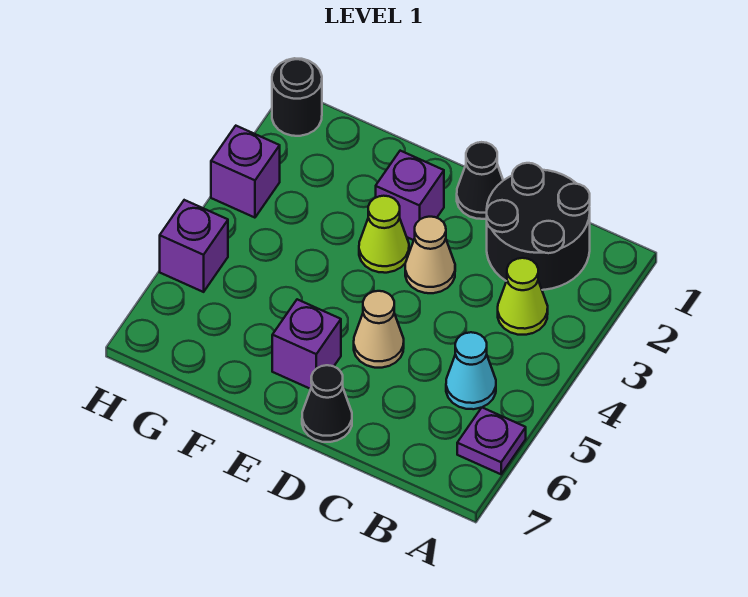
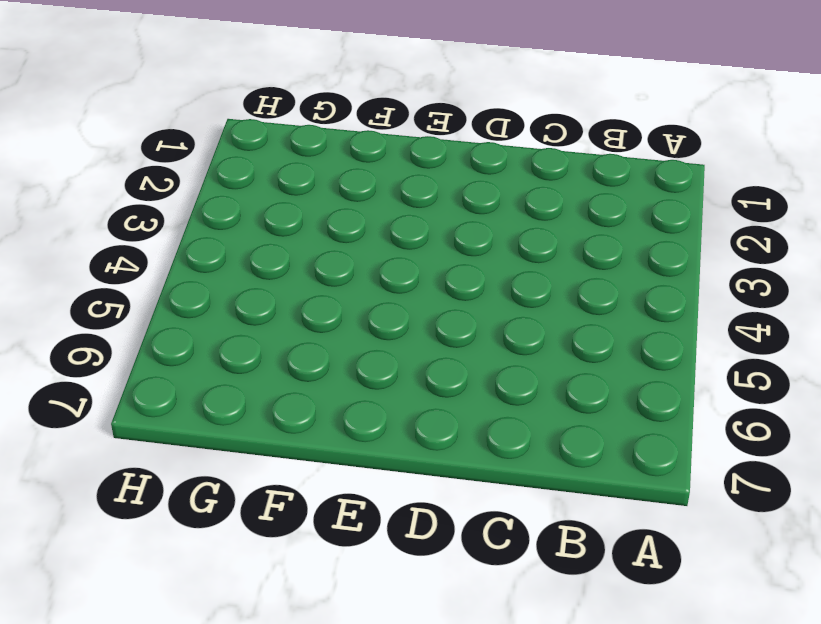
none -> purple plate A6 level 1
none -> black round brick B1:C2 level 1
none -> lime cone B3 level 1

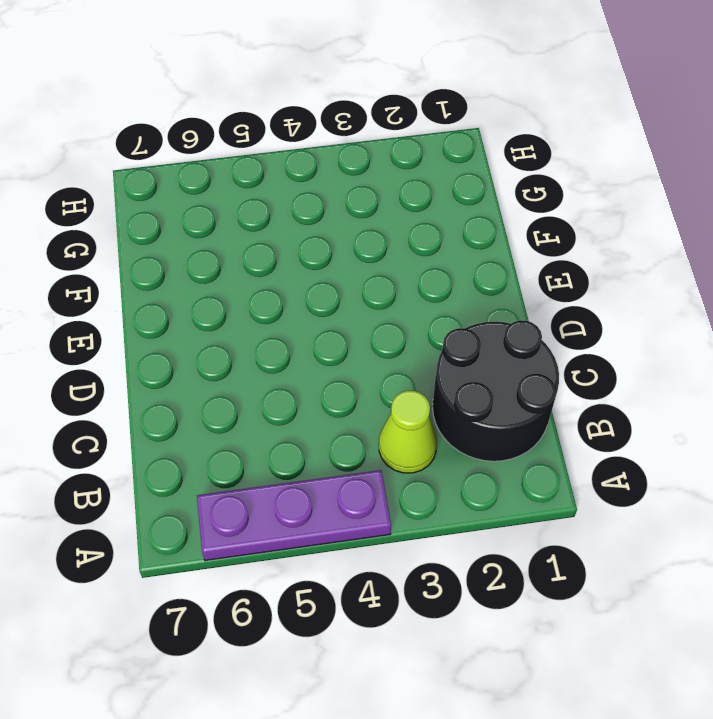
purple plate A4:A6 level 1 -> purple plate A6 level 1
none -> cyan cone B5 level 1
none -> black cone D1 level 1
none -> tan cone D3 level 1

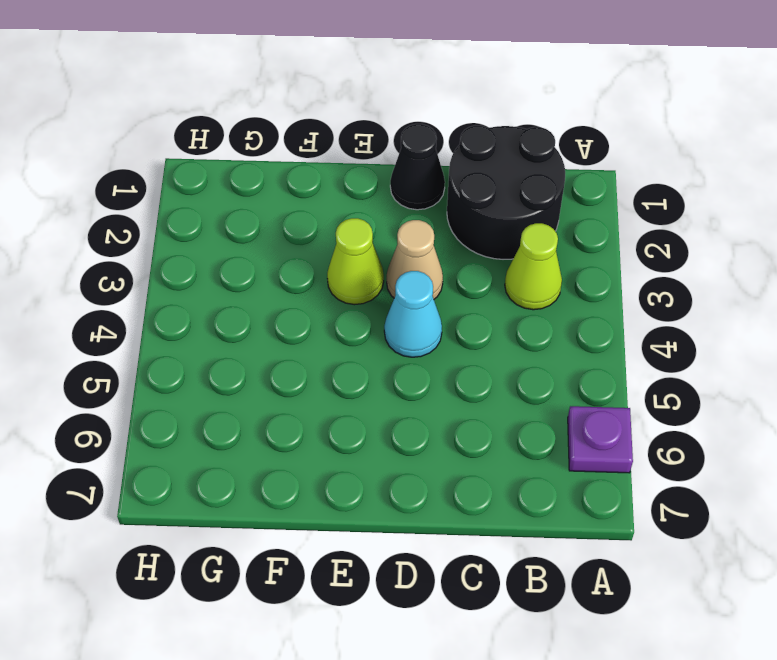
cyan cone D4 level 1 -> cyan cone B5 level 1
none -> tan cone D5 level 1
none -> black cone D7 level 1
none -> purple brick E2 level 1

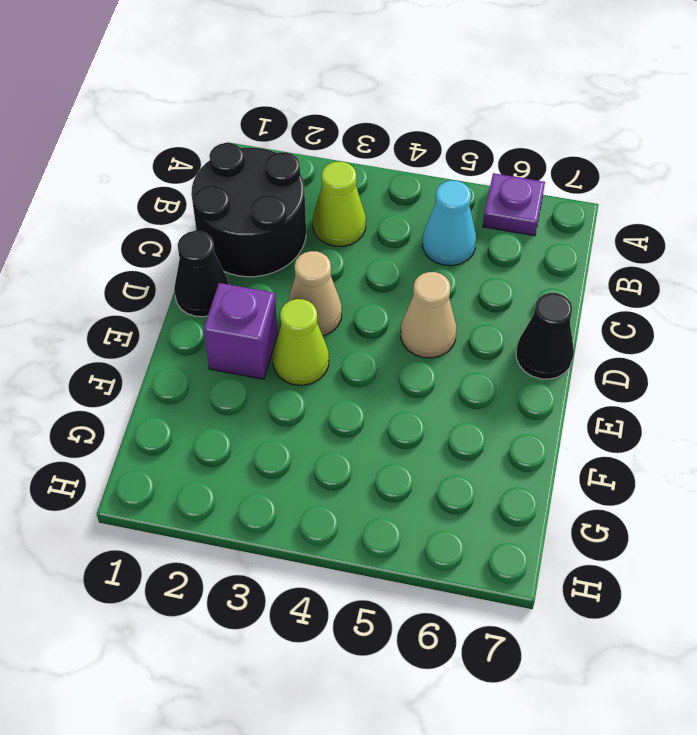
none -> purple brick E6 level 1
none -> black round brick H1 level 1
none -> purple brick H3 level 1

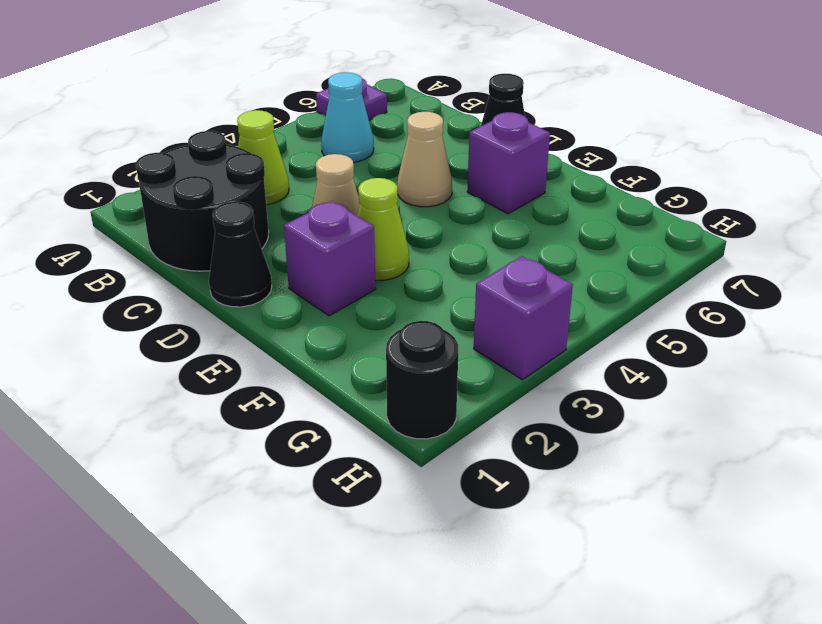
none -> purple brick H5 level 1

